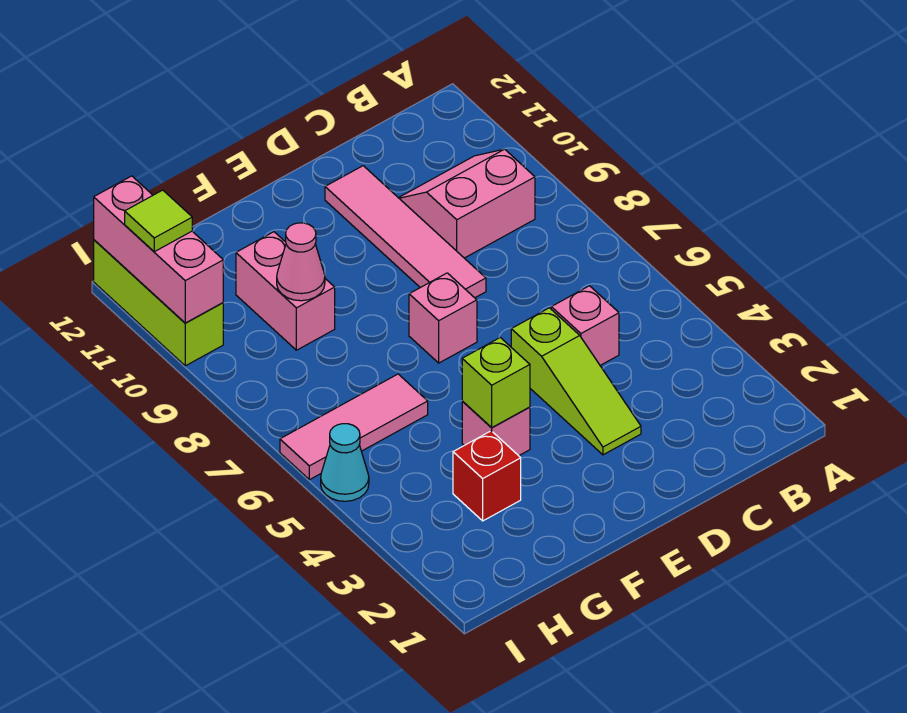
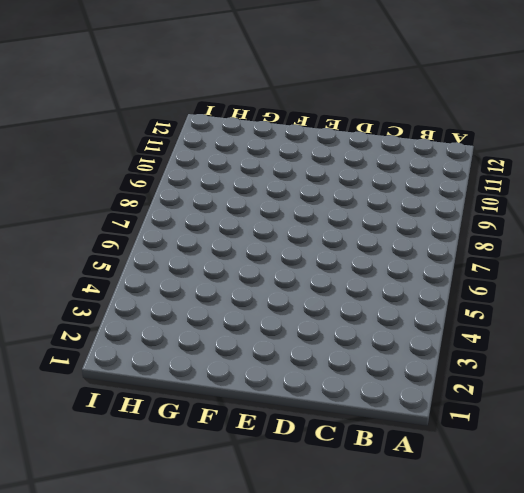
none -> pink slope B9:C10 level 1 top 9
none -> pink brick C5 level 1
none -> lime slope D3:D5 level 1 top 5

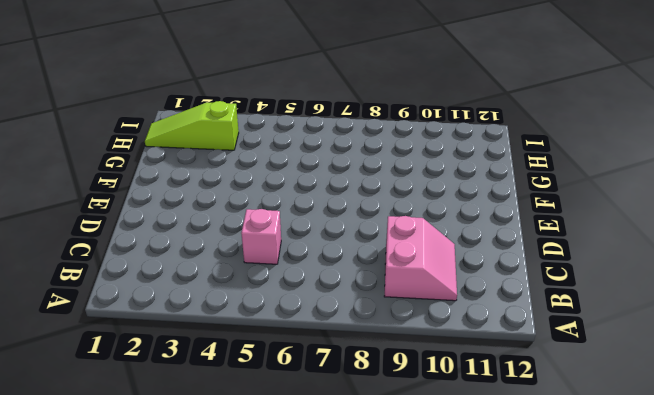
lime slope H1:H3 level 1 top 3 -> lime slope D3:D5 level 1 top 5
none -> pink tile D8:D11 level 1
none -> pink brick E7 level 1
none -> pink brick F4 level 1

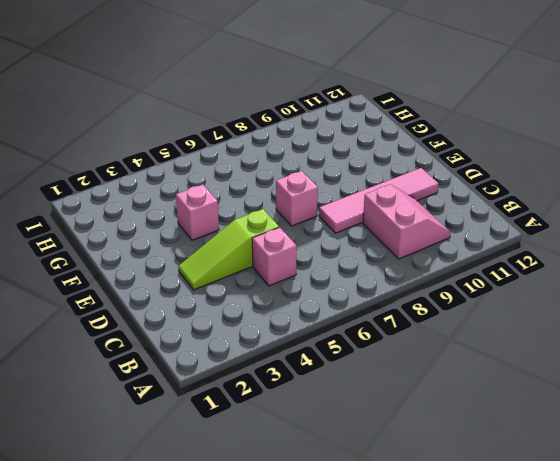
none -> red brick G3 level 1
none -> pink tile G6:I6 level 1
none -> pink brick G9:G10 level 1

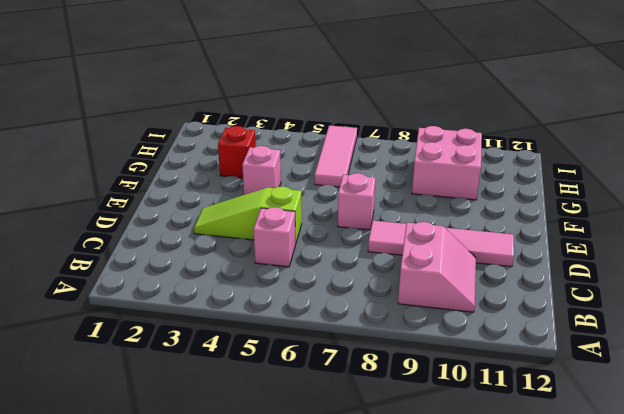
pink brick G9:H10 level 1 -> pink brick G9:G10 level 1
none -> cyan cone I5 level 1
none -> lime brick I10:I12 level 1
none -> lime brick F4 level 2

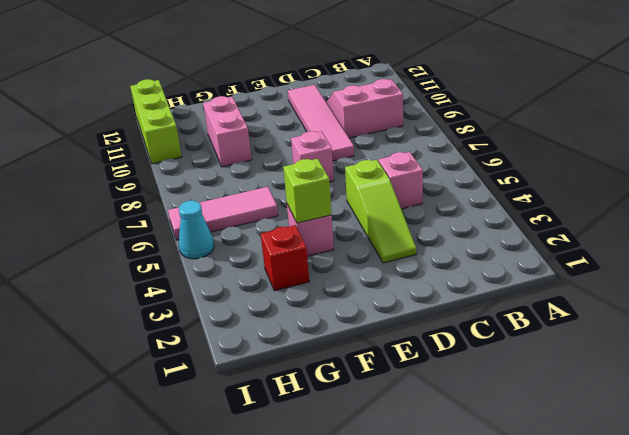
none -> pink cone G9 level 2
none -> pink brick I10:I12 level 2
none -> lime tile I11 level 3

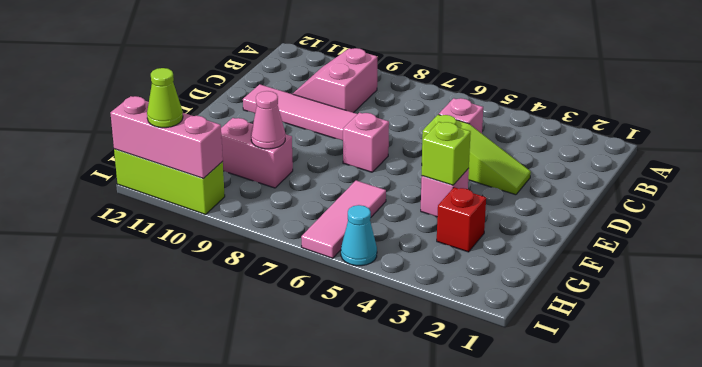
lime cone I11 level 3 -> lime tile I11 level 3

